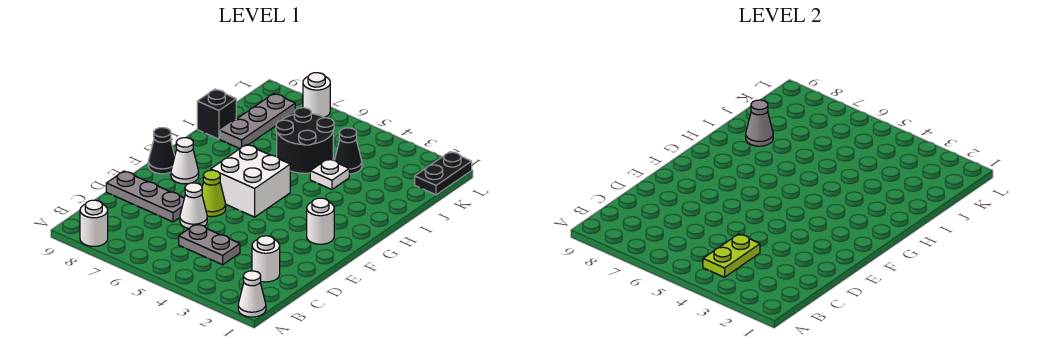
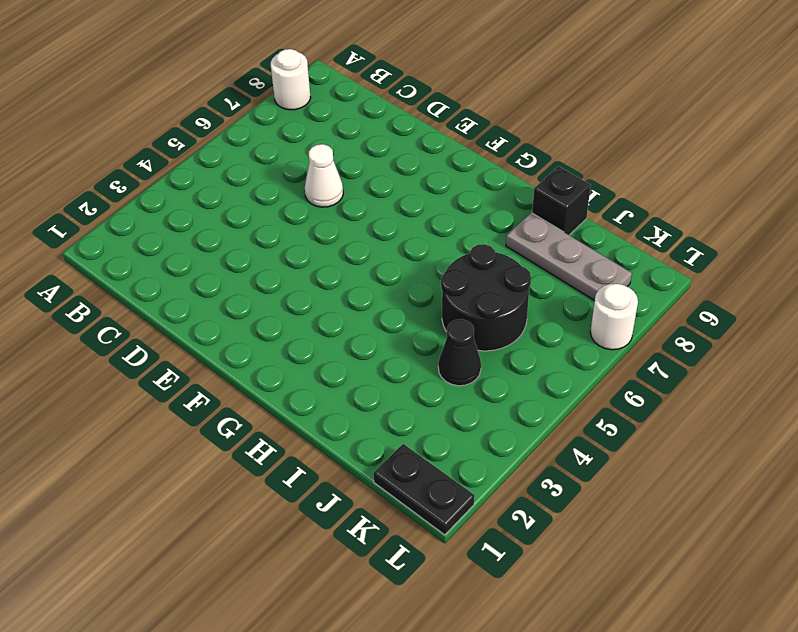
none -> white cone A1 level 1
none -> white round brick C2 level 1
none -> grey plate C4:C5 level 1

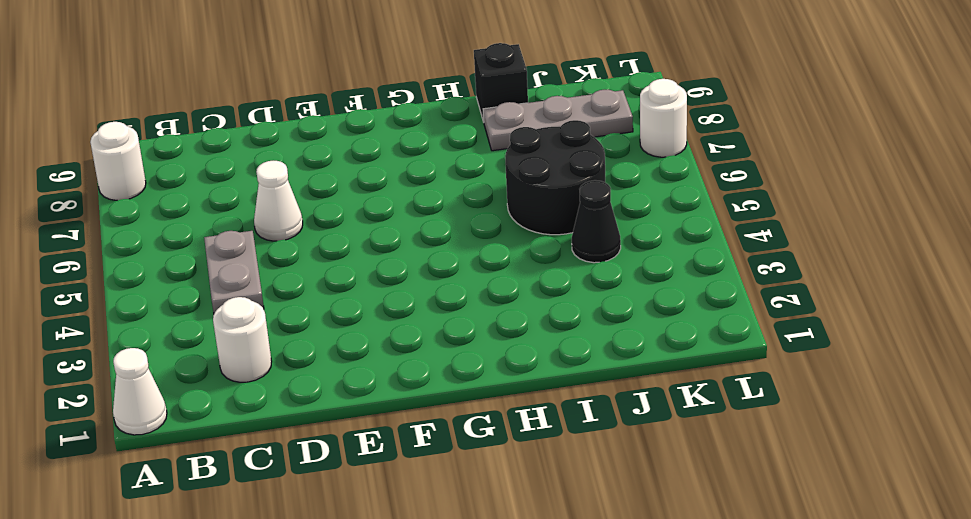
none -> grey plate D7:D9 level 1
none -> lime cone E6 level 1
none -> white round brick F2 level 1

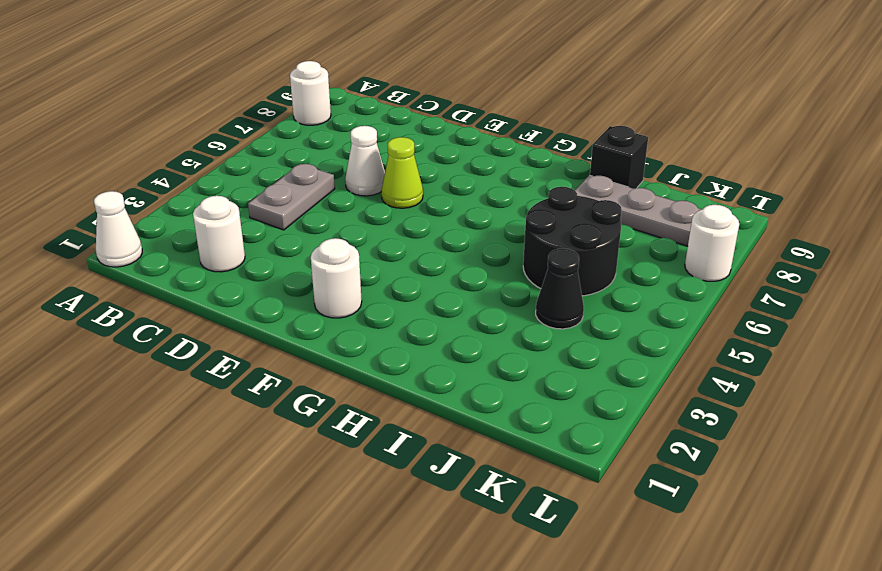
none -> grey plate D7:D9 level 1
none -> white brick F5:G6 level 1
none -> white cone F8 level 1

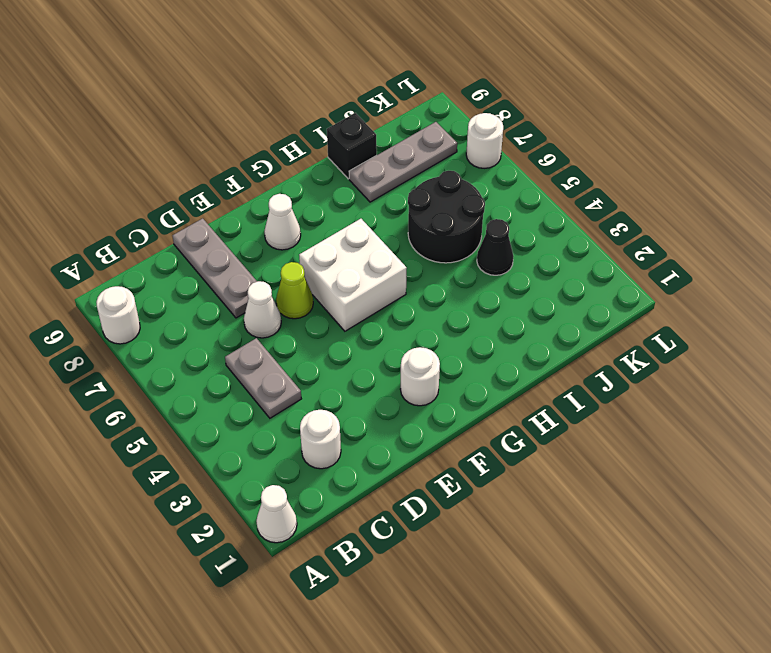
none -> black cone F9 level 1
none -> white plate I4 level 1
none -> black plate K1:L1 level 1

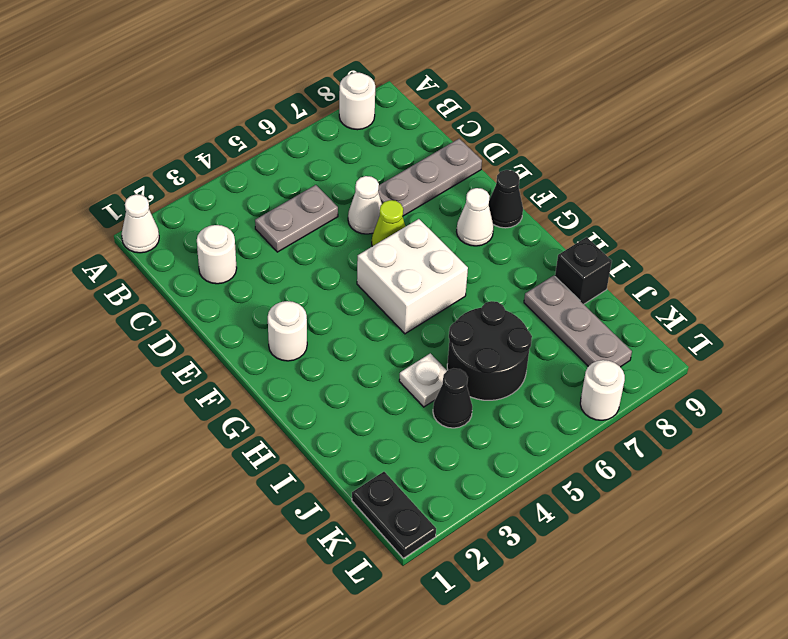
none -> lime plate B4:C4 level 2
none -> grey cone I8 level 2

